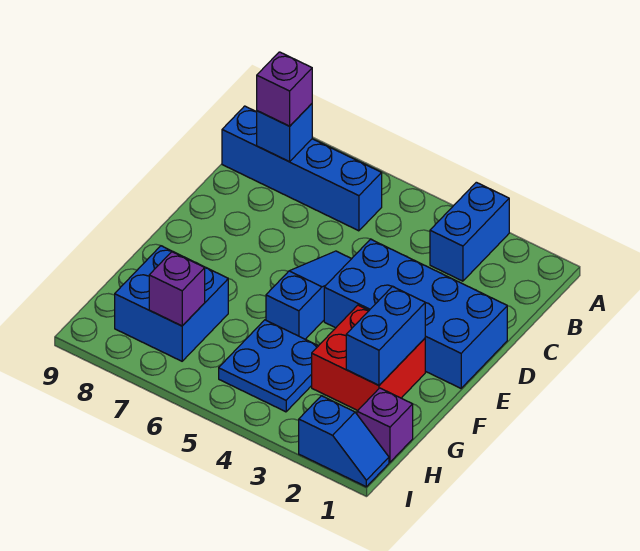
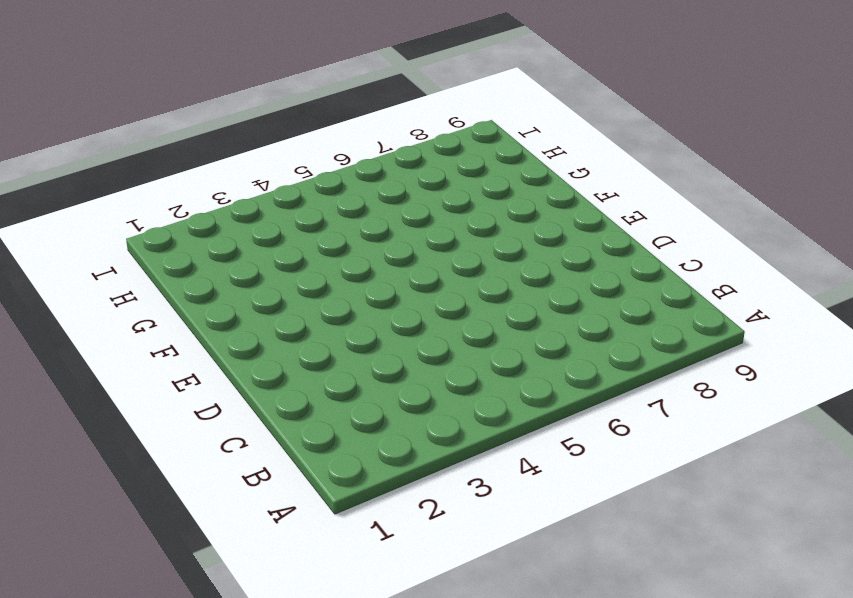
none -> blue brick A3:B3 level 1
none -> blue brick B6:B9 level 1
none -> blue brick D1:E4 level 1

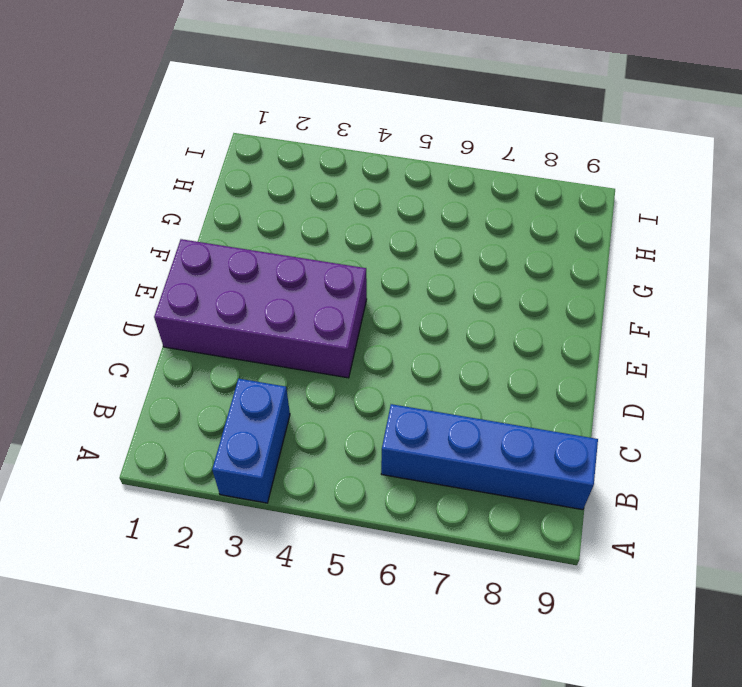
purple brick D1:E4 level 1 -> blue brick D1:E4 level 1
none -> blue slope D5:F5 level 1 top F
none -> red brick F2:G3 level 1
none -> blue plate G4:H5 level 1

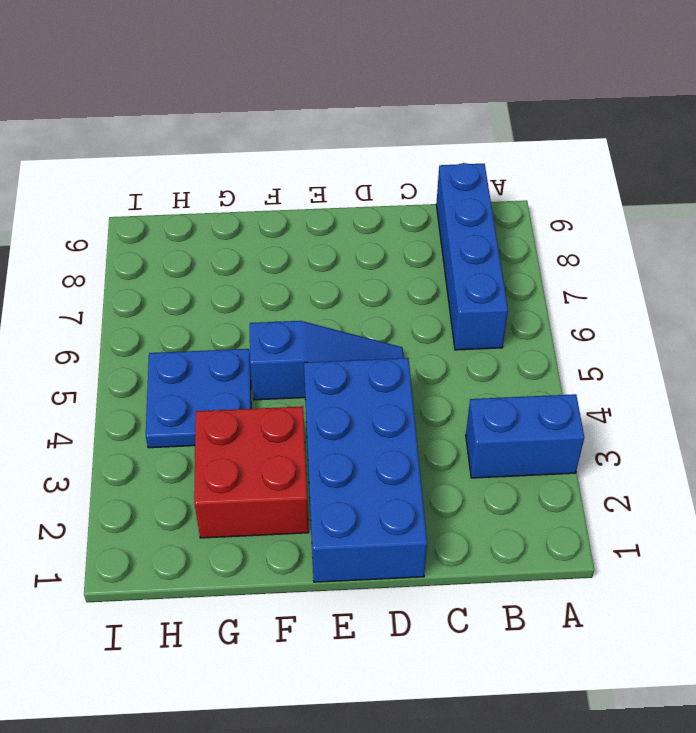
none -> blue brick G7:H8 level 1
none -> purple brick H1 level 1
none -> blue slope I1:I2 level 1 top 2

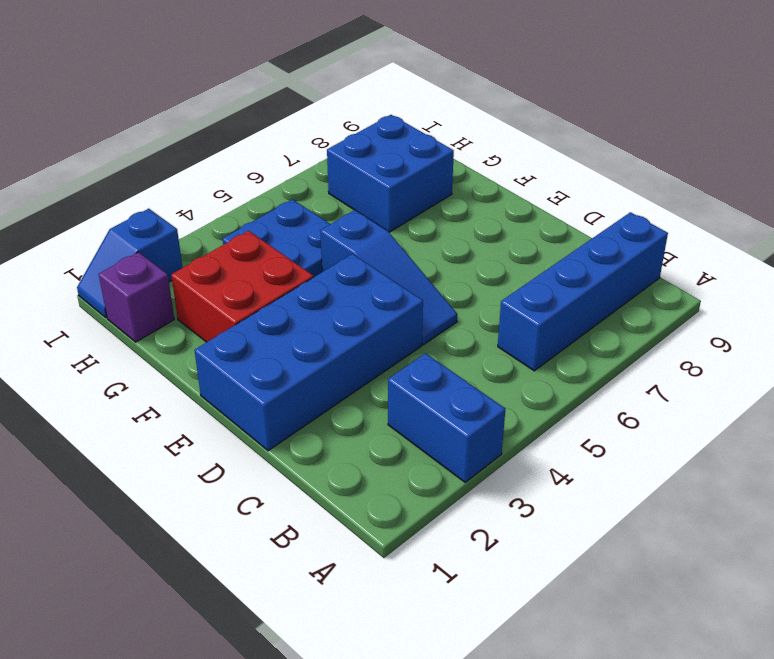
none -> blue brick B8 level 2
none -> blue brick F2:G2 level 2
none -> purple brick H7 level 2

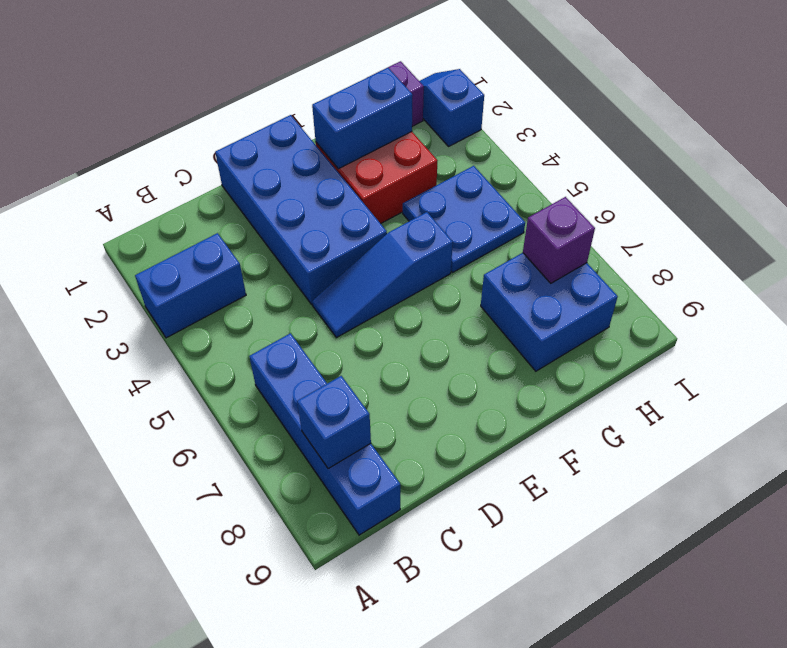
none -> purple brick B8 level 3

